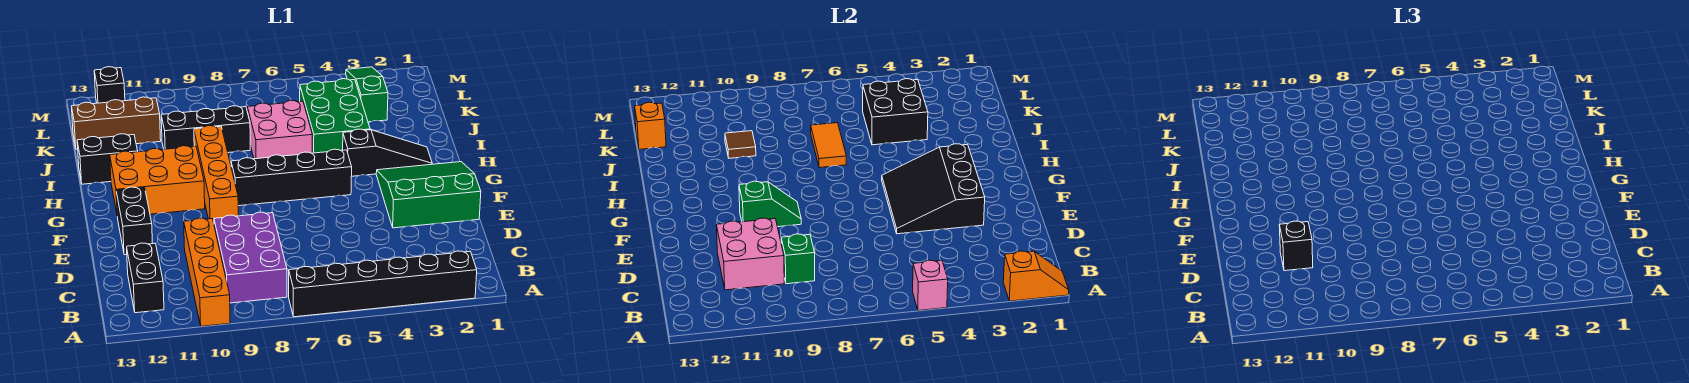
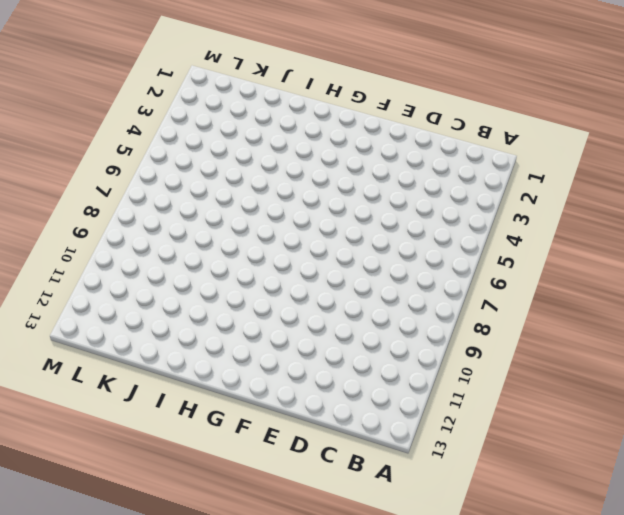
none -> black brick A2:A7 level 1
none -> orange brick A10:D10 level 1
none -> purple brick B8:D9 level 1

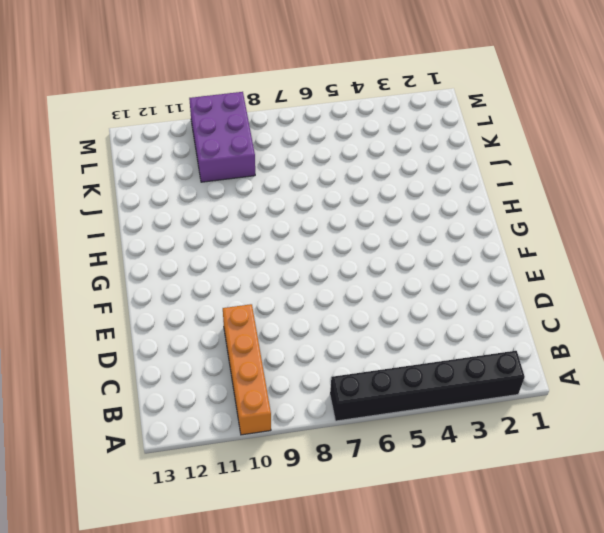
purple brick K9:M10 level 1 -> purple brick B8:D9 level 1
none -> black brick B12:C12 level 1
none -> green slope E1:G3 level 1 top E
none -> black brick E12:F12 level 1

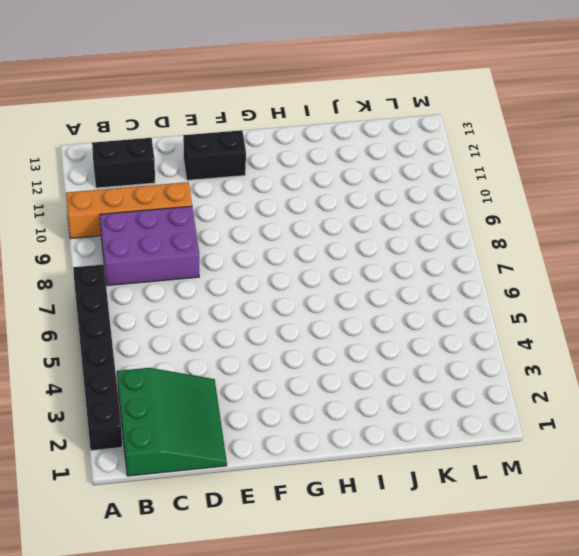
green slope B1:D3 level 1 top B -> green slope E1:G3 level 1 top E
none -> orange brick F9:I9 level 1
none -> black brick G5:G8 level 1
none -> orange brick G10:H12 level 1

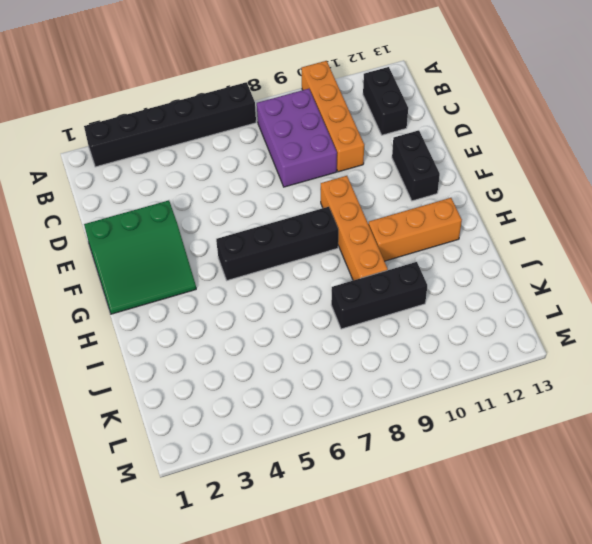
orange brick H10:H12 level 1 -> orange brick G10:H12 level 1
none -> black slope H2:H4 level 1 top 4
none -> green brick I4:K5 level 1
none -> pink brick I6:J7 level 1

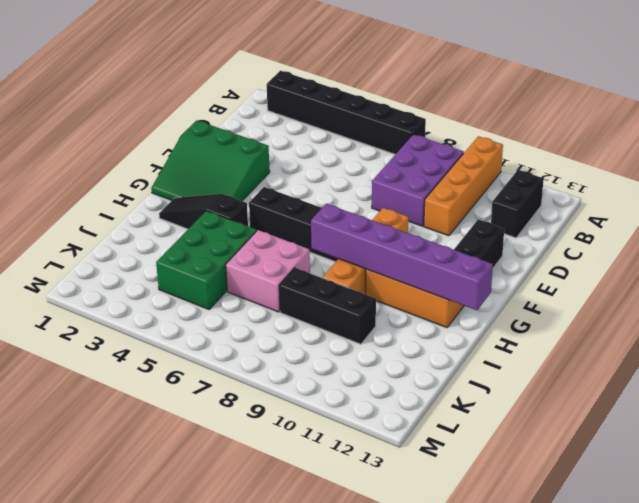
purple brick H8:H13 level 2 -> none
none -> black brick I12:I13 level 1
none -> green slope K3:M3 level 1 top K
none -> brown brick K11:K13 level 1

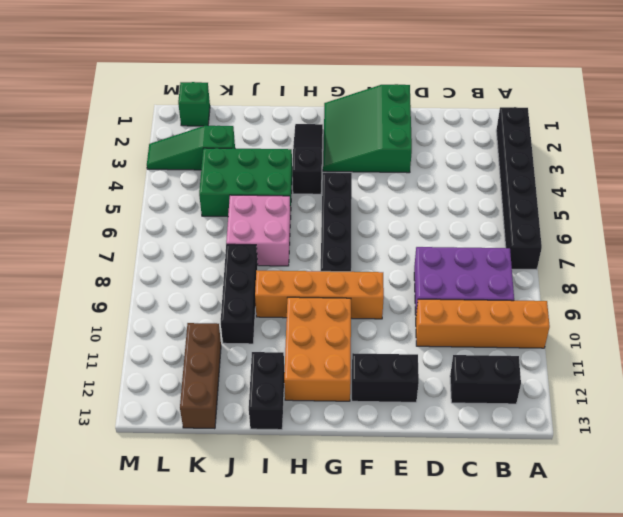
green brick L1 level 1 -> green brick C9 level 2
none -> black brick M12 level 1
none -> orange slope A1:A2 level 2 top 2
none -> pink brick A5 level 2

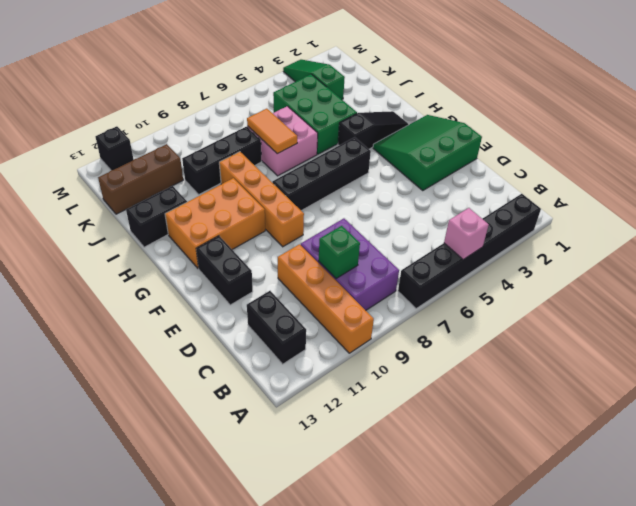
none -> orange slope A1:A2 level 2 top 2
none -> pink brick C10:D11 level 2
none -> black slope E3:G5 level 2 top 3

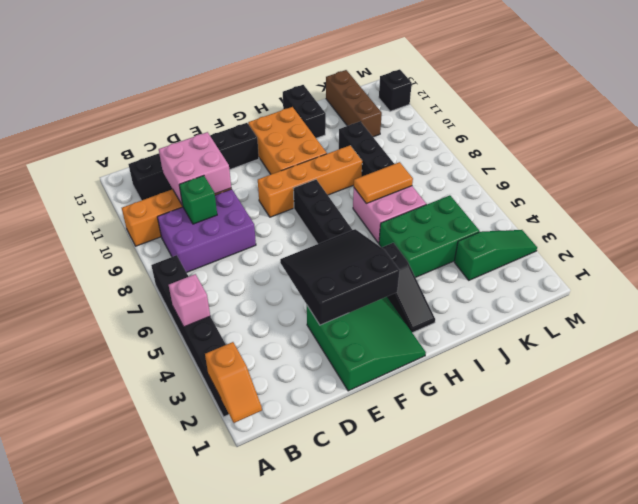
none -> green slope F9:F10 level 2 top 10
none -> black brick J4:K5 level 2
none -> brown tile J10 level 2

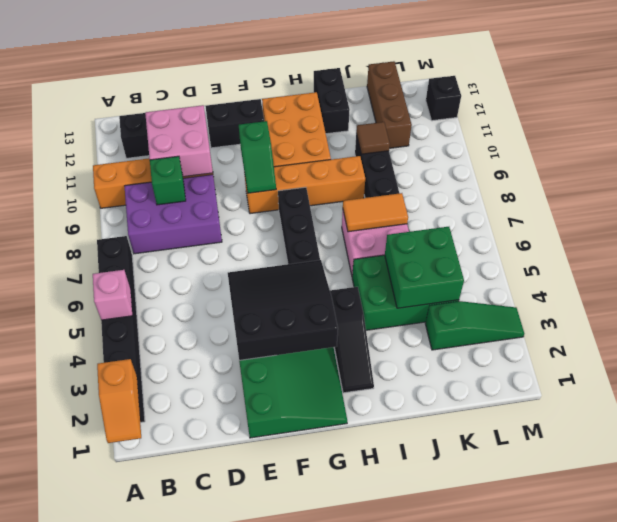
green brick J4:K5 level 2 -> black brick J4:K5 level 2
none -> orange brick K13 level 2
none -> black brick D11 level 3

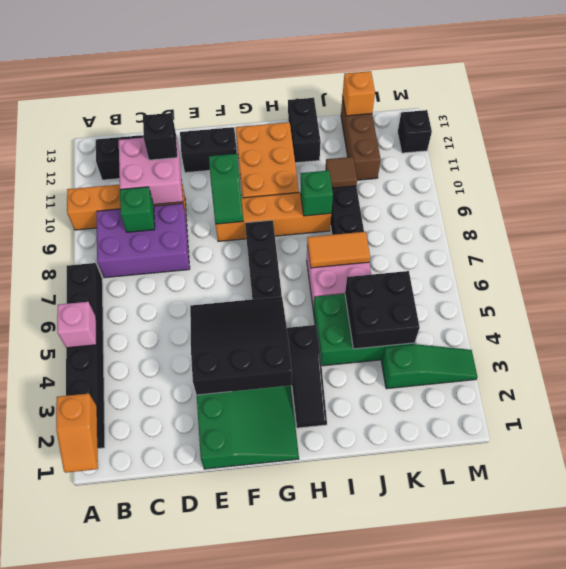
green brick I9 level 2 -> none

